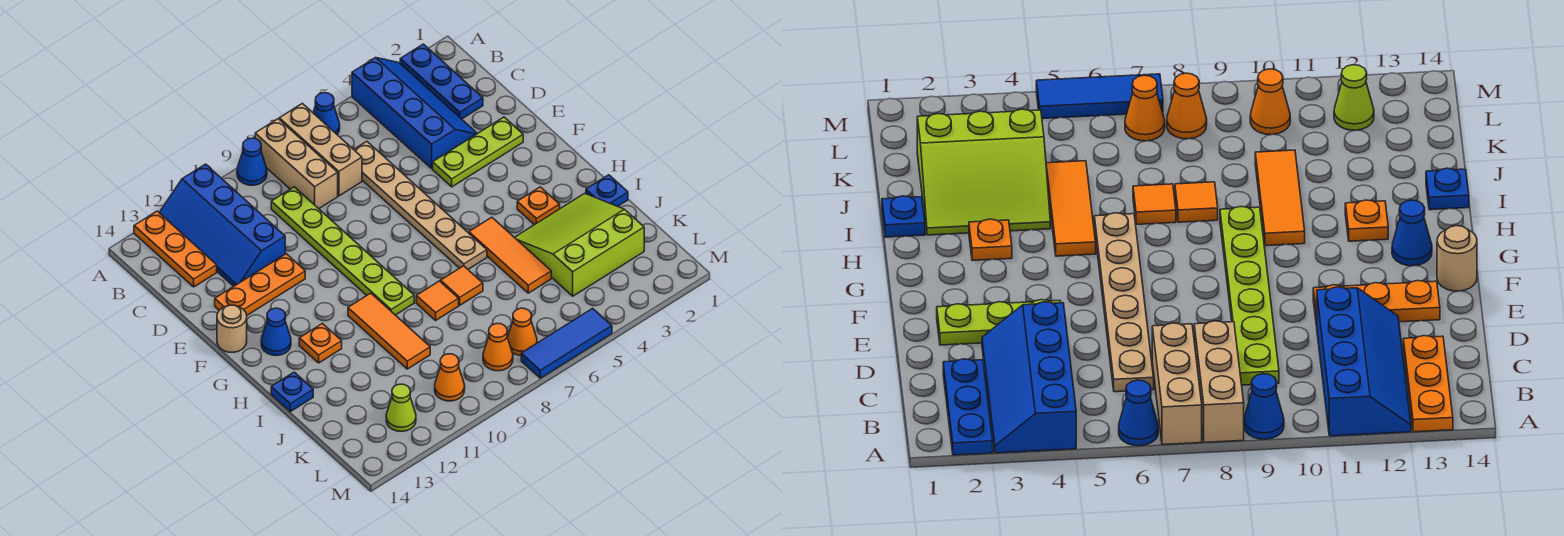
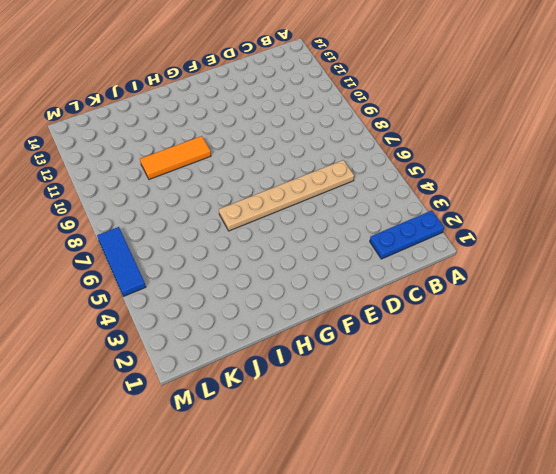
none -> blue slope A3:D4 level 1 top 4
none -> blue cone A6 level 1
none -> tan brick A7:C7 level 1

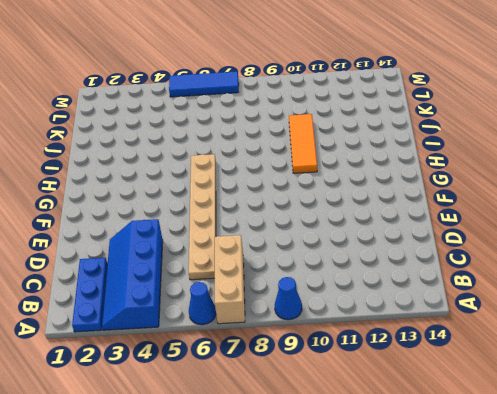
none -> tan brick A8:C8 level 1
none -> blue slope A11:D12 level 1 top 11
none -> orange plate A13:C13 level 1

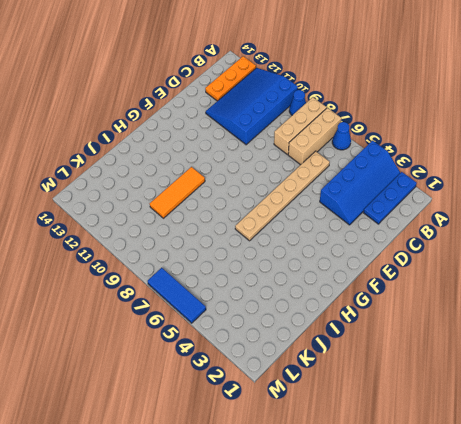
blue slope A10:D12 level 1 top 10 -> blue slope A11:D12 level 1 top 11
none -> lime plate C9:H9 level 1
none -> lime plate E2:E4 level 1
none -> orange plate E11:E13 level 1

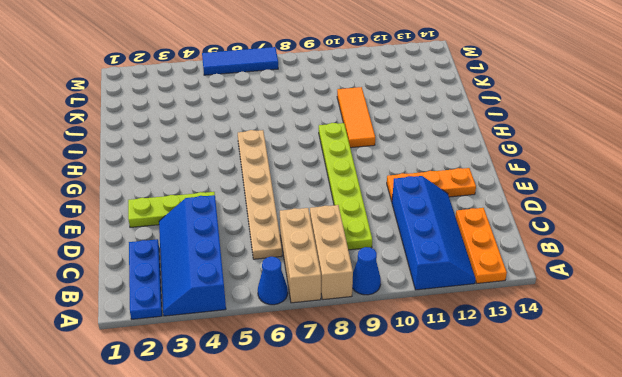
none -> tan round brick F14 level 1
none -> blue cone G13 level 1
none -> orange plate H3 level 1

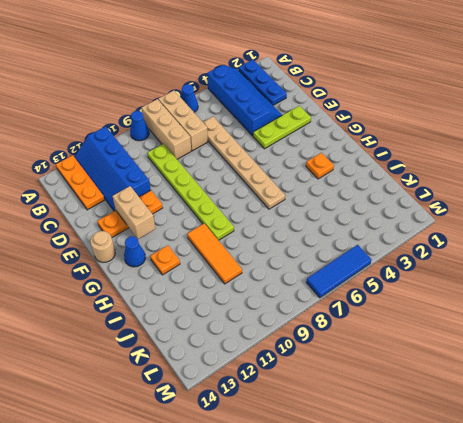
tan brick E12:F12 level 2 -> none
none -> orange tile H5:J5 level 1
none -> blue plate I1 level 1
none -> lime slope I2:K4 level 1 top K

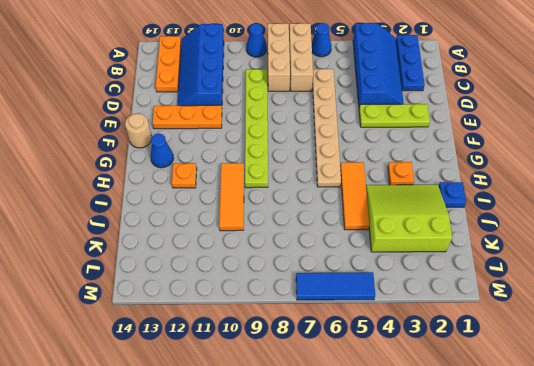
none -> orange tile I7 level 1
none -> orange tile I8 level 1
none -> blue plate I14 level 1

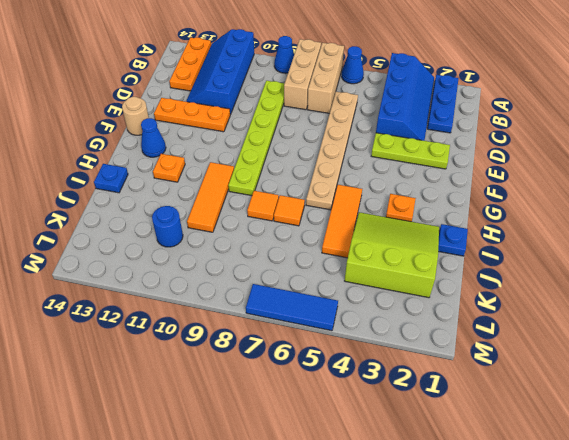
blue round brick K11 level 1 -> none
none -> orange cone L7 level 1
none -> orange cone L8 level 1
none -> orange cone L10 level 1

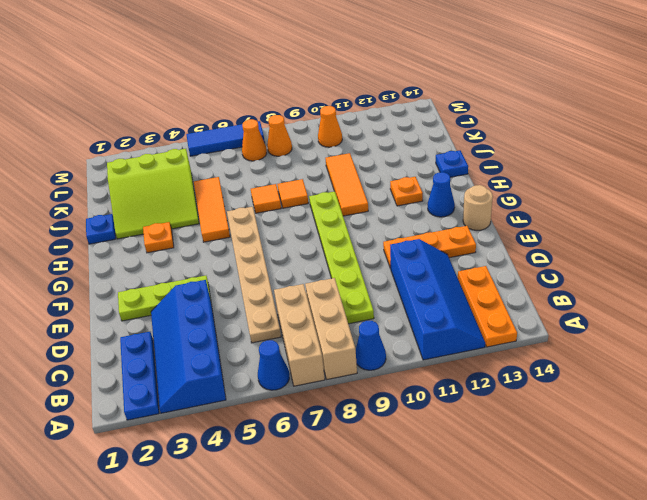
none -> lime cone L12 level 1

